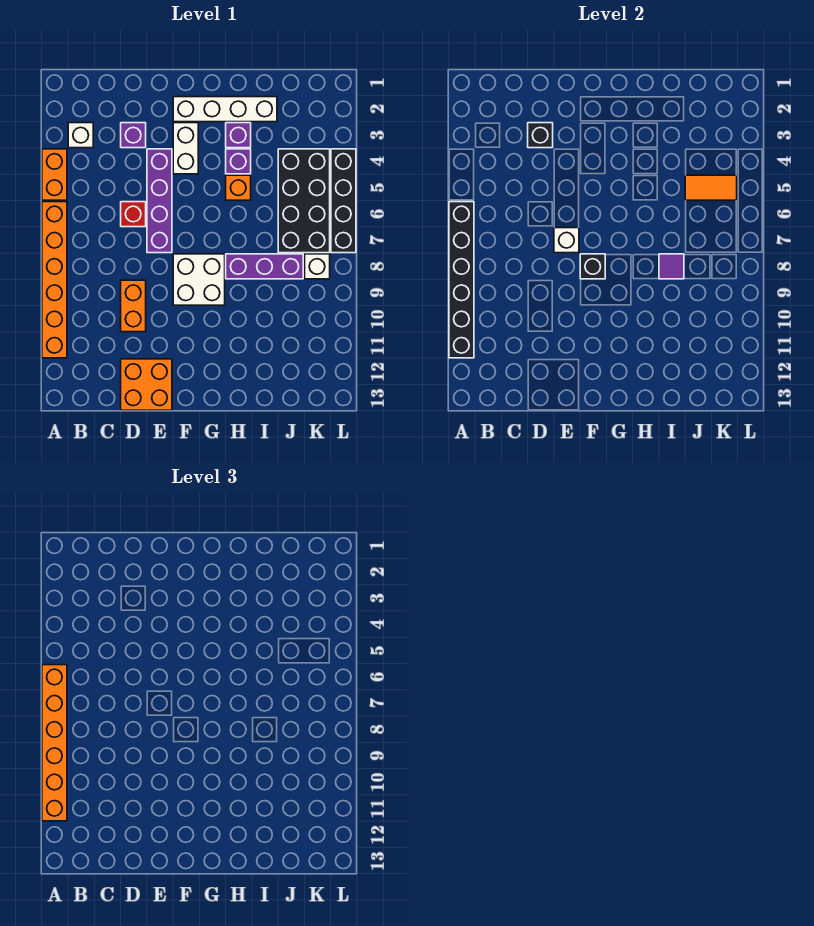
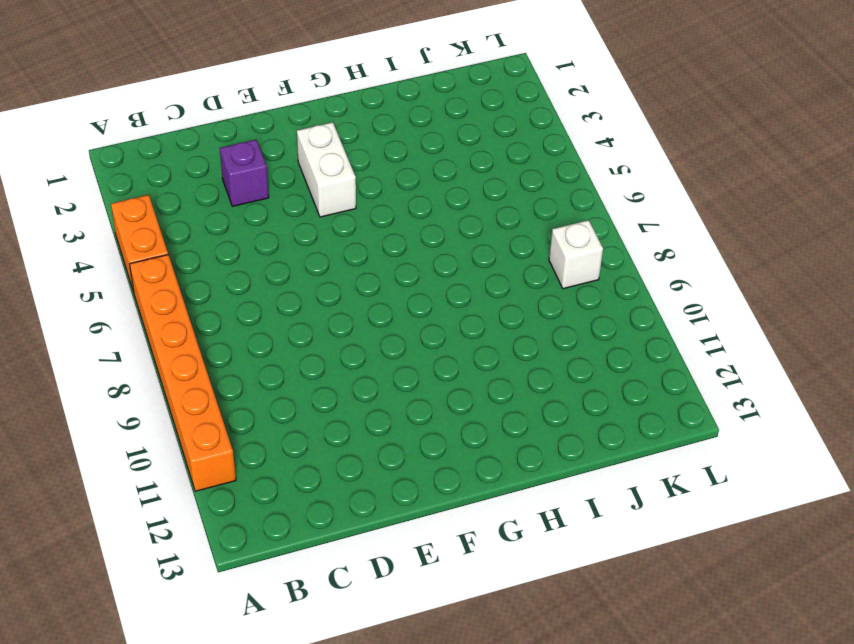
none -> white brick B3 level 1
none -> red brick D6 level 1
none -> orange brick D9:D10 level 1

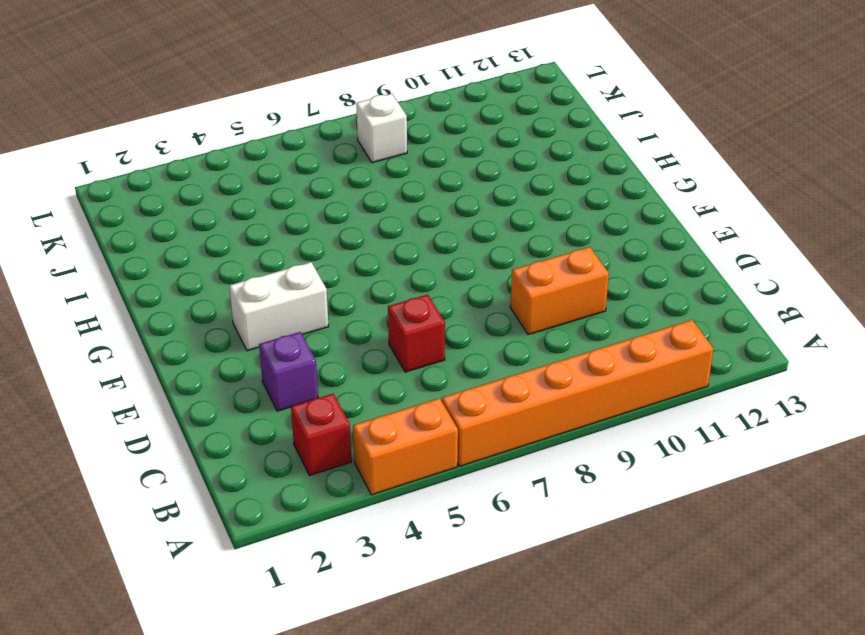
red brick B3 level 1 -> white brick B3 level 1
none -> orange brick D12:E13 level 1
none -> purple brick E4:E7 level 1
none -> white brick F2:I2 level 1

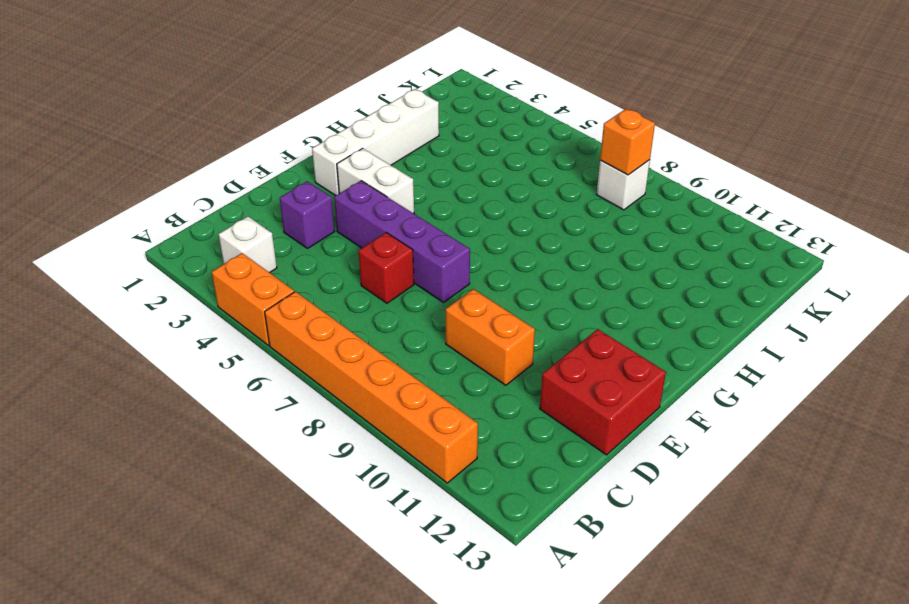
red brick D12:E13 level 1 -> orange brick D12:E13 level 1
orange brick K8 level 2 -> orange brick H5 level 1
none -> white brick F8:G9 level 1
none -> purple brick H3 level 1
none -> purple brick H4 level 1

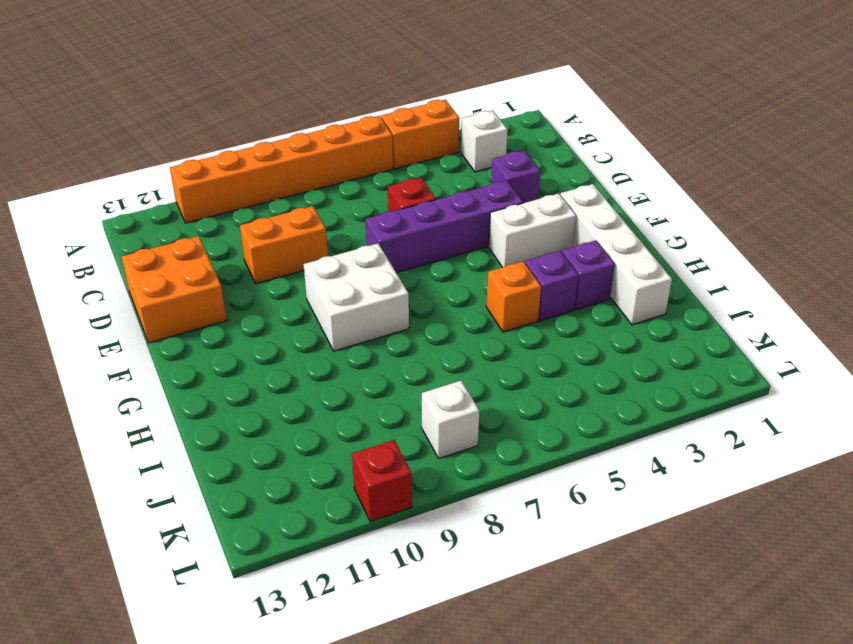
red brick L10 level 1 -> none
none -> purple brick H8:J8 level 1
none -> black brick J4:K7 level 1
none -> black brick L4:L7 level 1

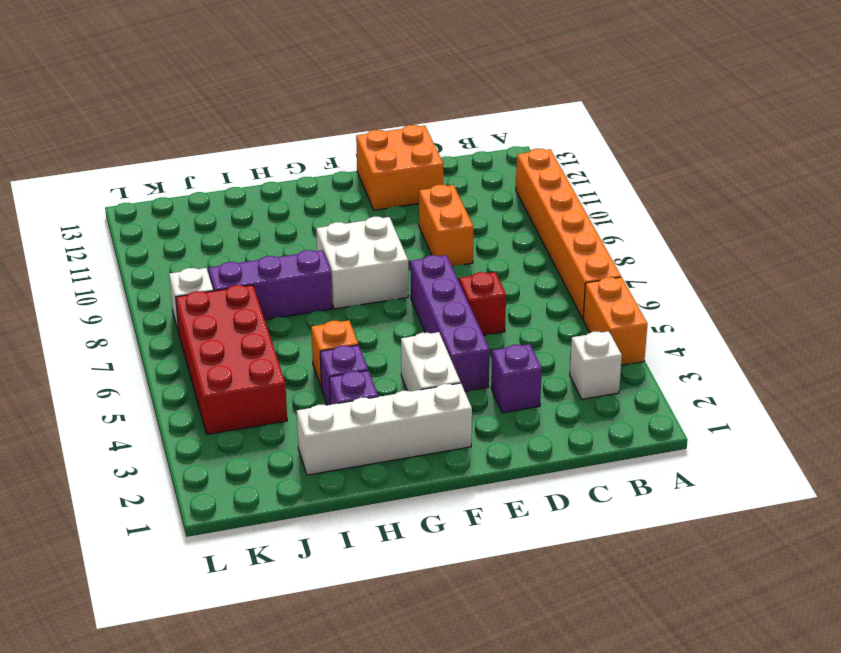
red brick J4:K7 level 1 -> black brick J4:K7 level 1
none -> black brick L4:L7 level 1
none -> black brick A6:A11 level 2
none -> black brick D3 level 2

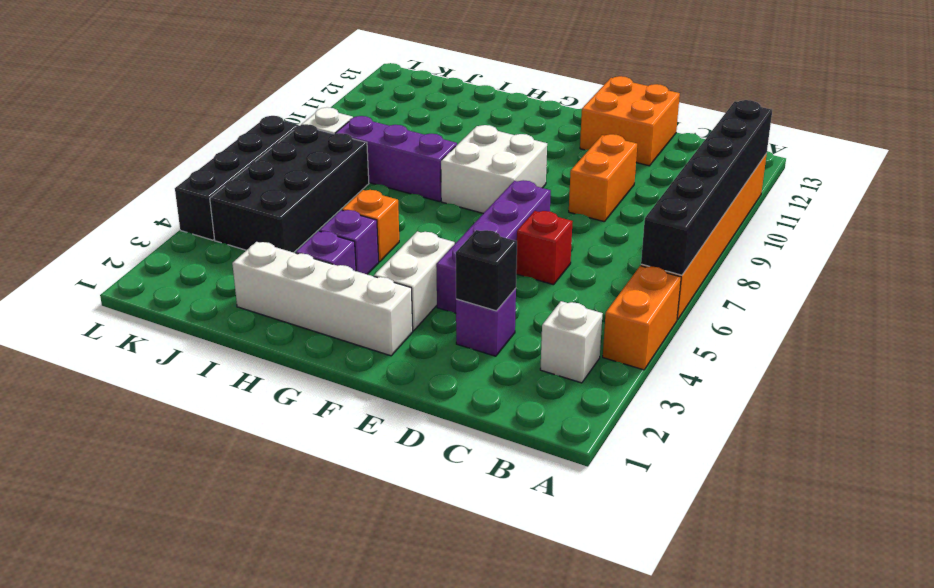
none -> white brick E7 level 2
none -> black brick F8 level 2
none -> purple tile I8 level 2

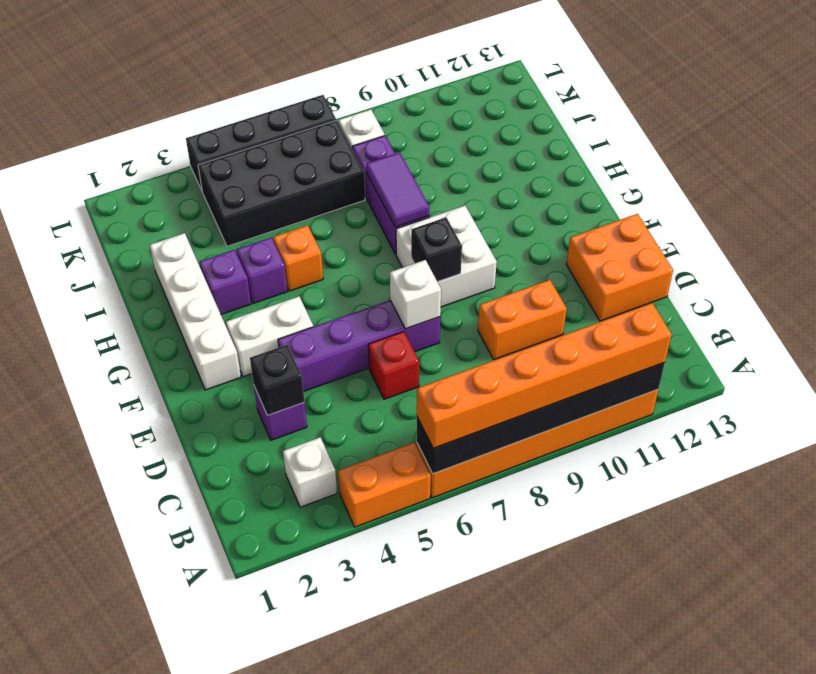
purple tile H8:I8 level 2 -> purple tile I8 level 2
none -> orange tile J5:K5 level 2

